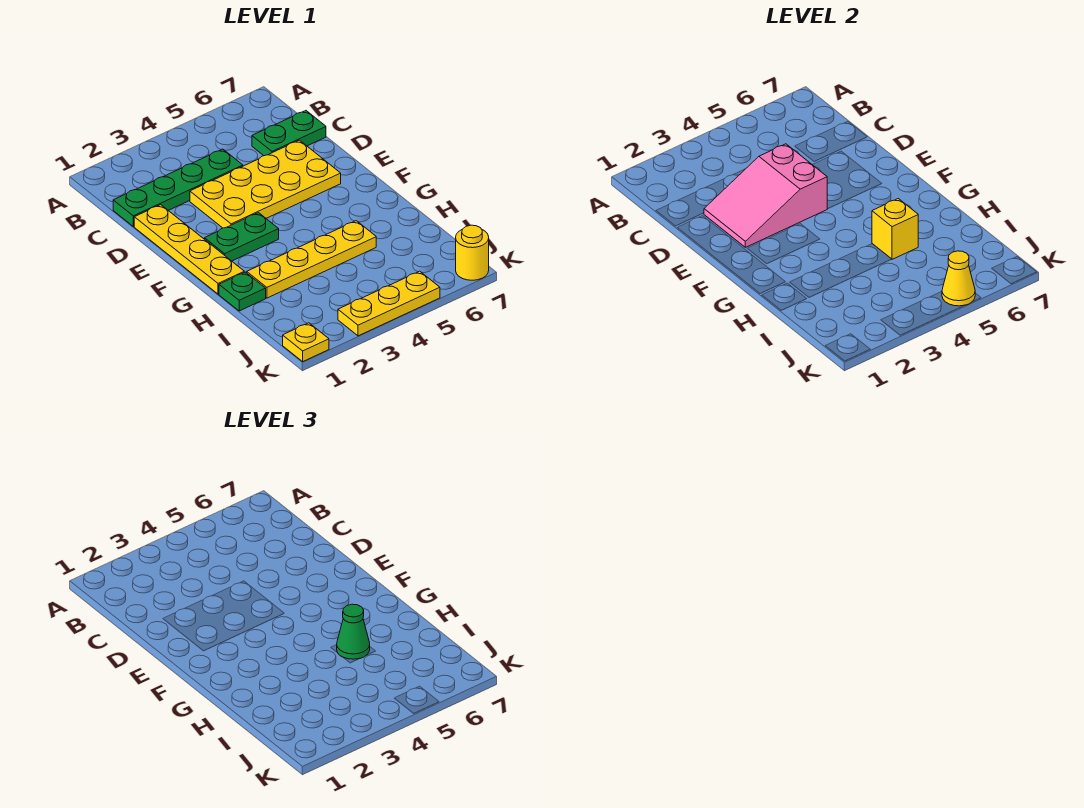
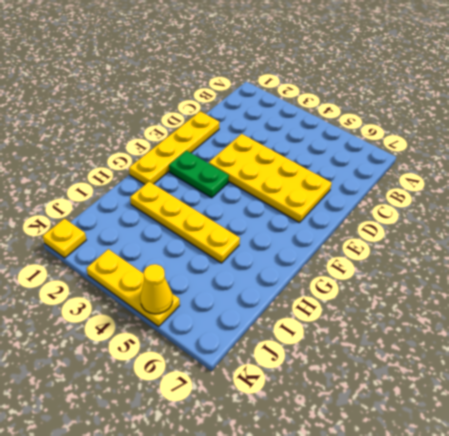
none -> green plate C1:C4 level 1
none -> green plate C6:C7 level 1
none -> green plate H1 level 1

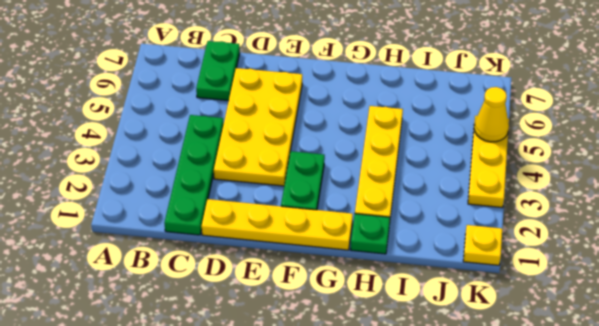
none -> yellow round brick K7 level 1
none -> pink slope D2:E4 level 2 top 4
none -> yellow brick H5 level 2

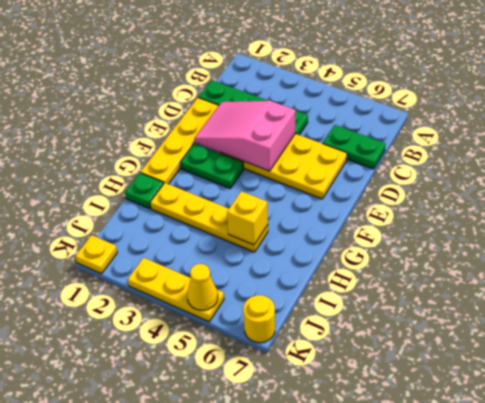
none -> green cone H5 level 3

